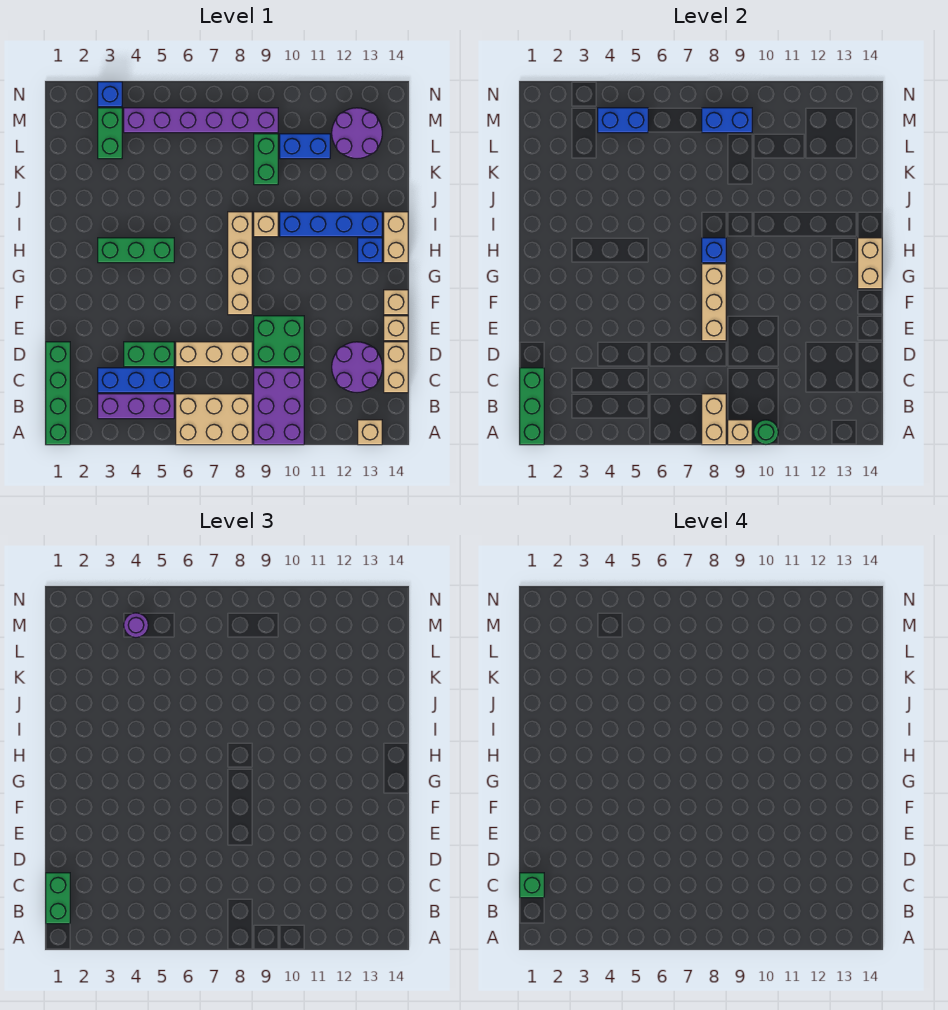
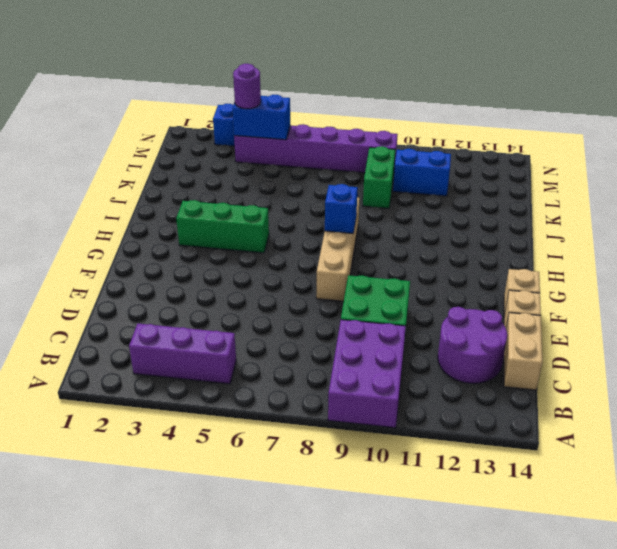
none -> green brick A1:D1 level 1
none -> tan brick A6:B8 level 1
none -> tan brick A13 level 1
none -> blue brick C3:C5 level 1

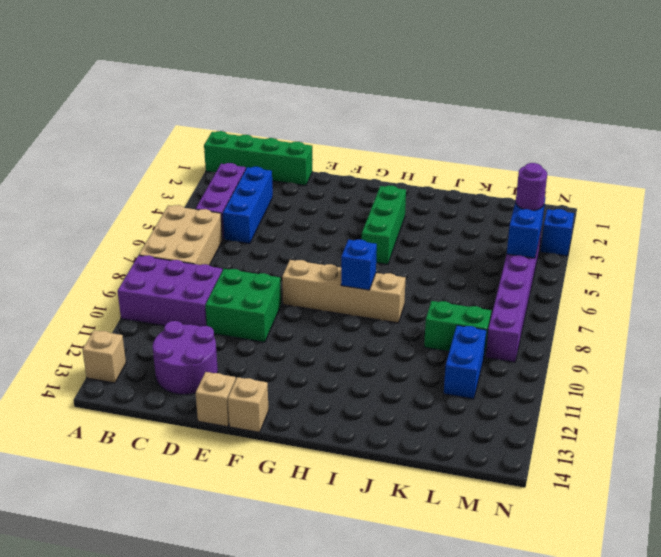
none -> tan brick C14:D14 level 1
none -> green brick D4:D5 level 1
none -> tan brick D6:D8 level 1
none -> blue brick H13 level 1

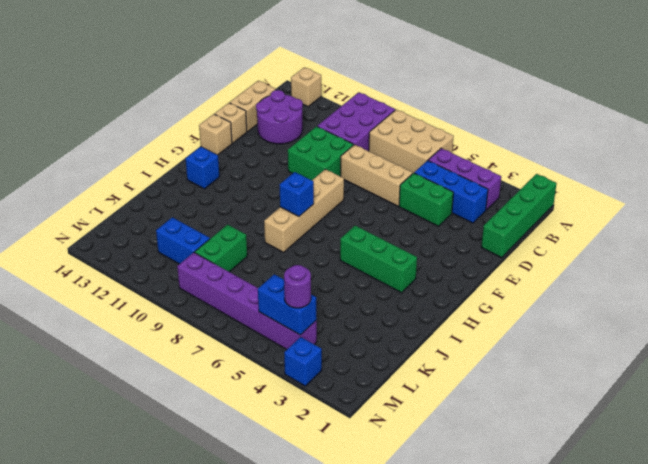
none -> tan brick H14:I14 level 1
none -> tan brick I9 level 1
none -> blue brick I10:I13 level 1
none -> green brick L3:M3 level 1

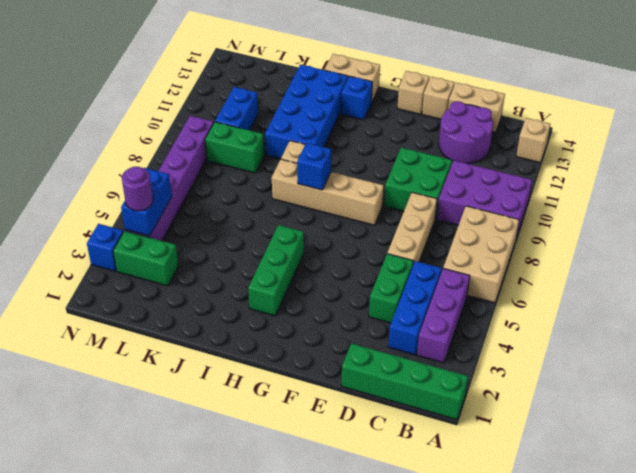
blue brick I10:J13 level 1 -> blue brick I10:I13 level 1
none -> purple round brick L12:M13 level 1
none -> green brick A1:C1 level 2
none -> tan brick A8:B8 level 2
none -> tan brick A9 level 2

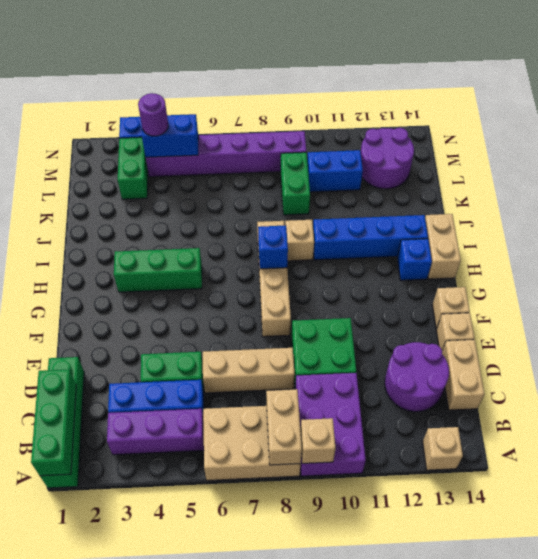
none -> green round brick A10 level 2
none -> tan brick E8:G8 level 2
none -> tan brick G14:H14 level 2
none -> blue brick M8:M9 level 2

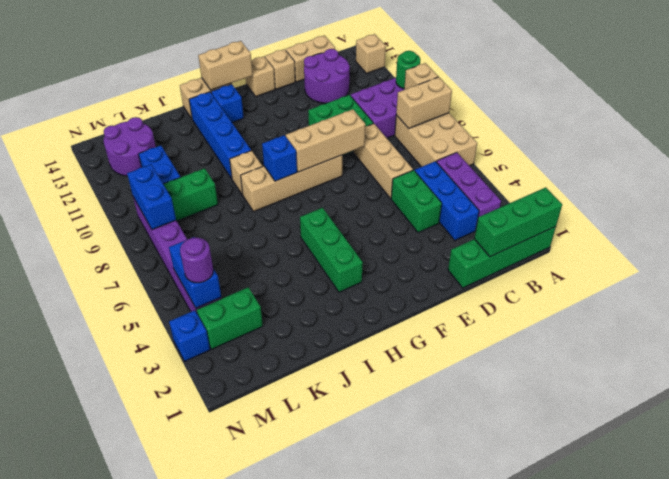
none -> green brick B1:C1 level 3
none -> green brick C1 level 4

